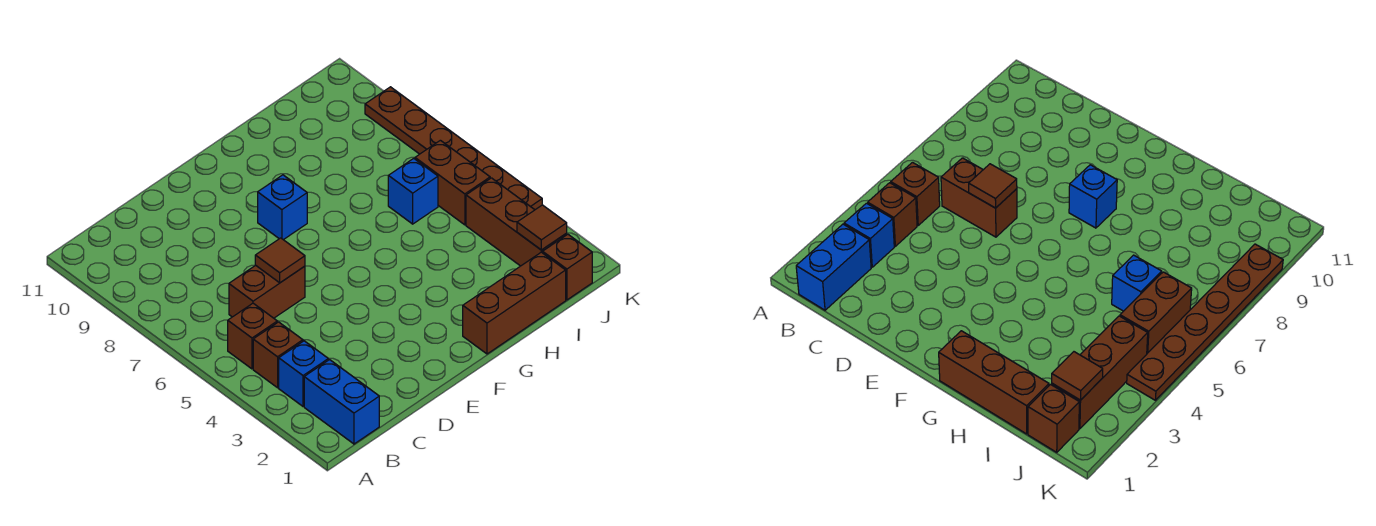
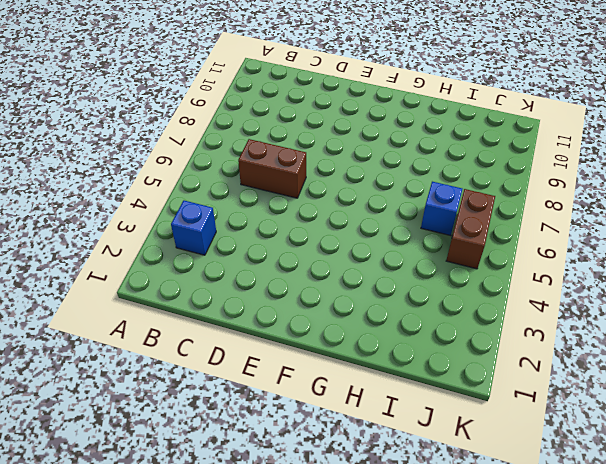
none -> blue brick B1:B2 level 1
none -> brown brick B4 level 1
none -> brown brick B5 level 1

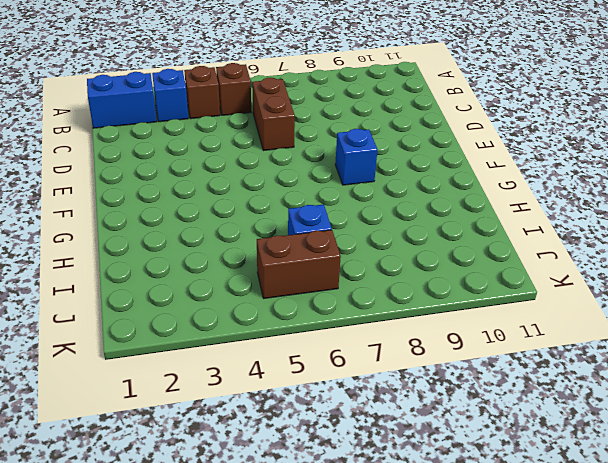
none -> brown brick G1:I1 level 1
none -> brown brick J1 level 1
none -> brown brick J2:J4 level 1

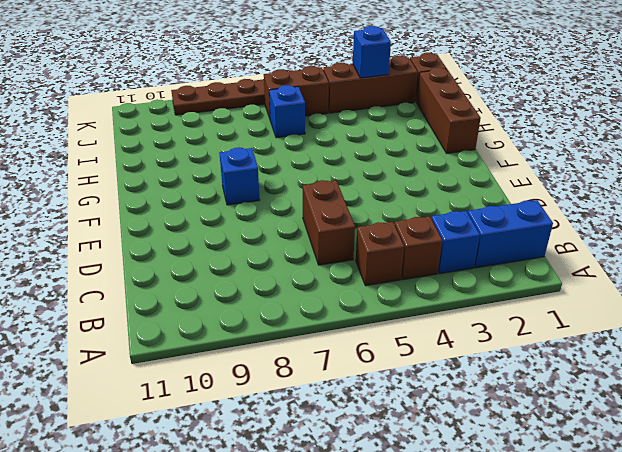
blue brick J3 level 2 -> none
none -> brown tile D6 level 2
none -> brown tile J2 level 2

